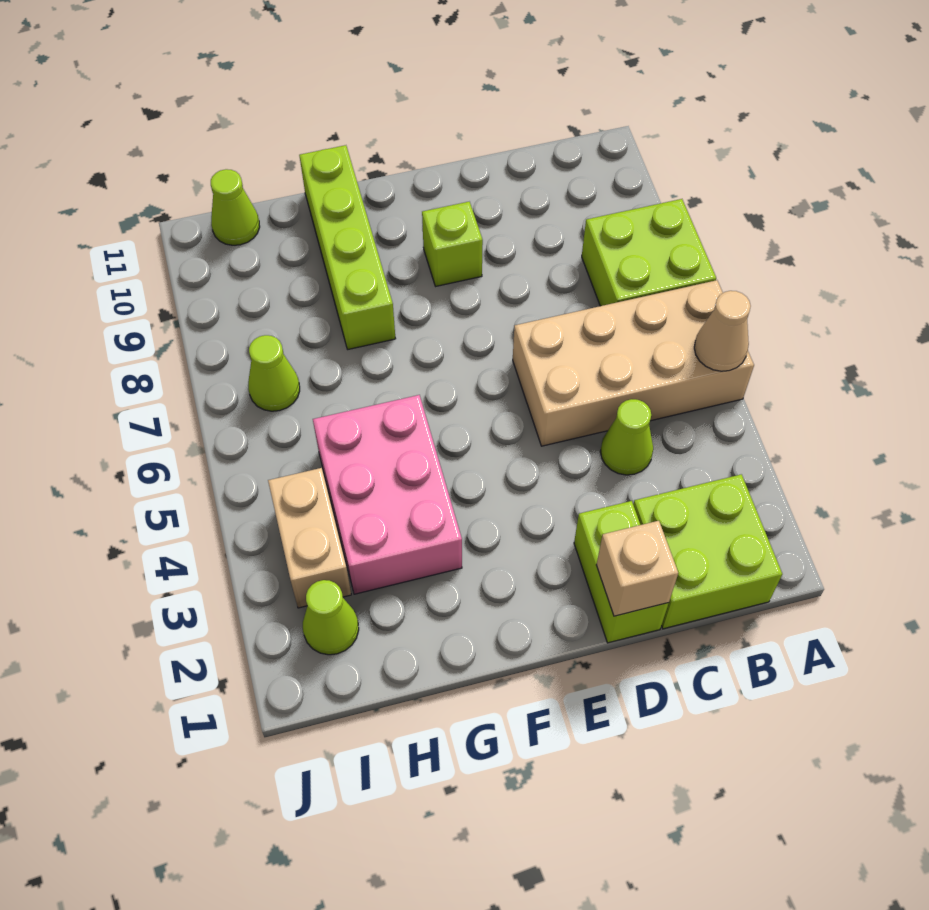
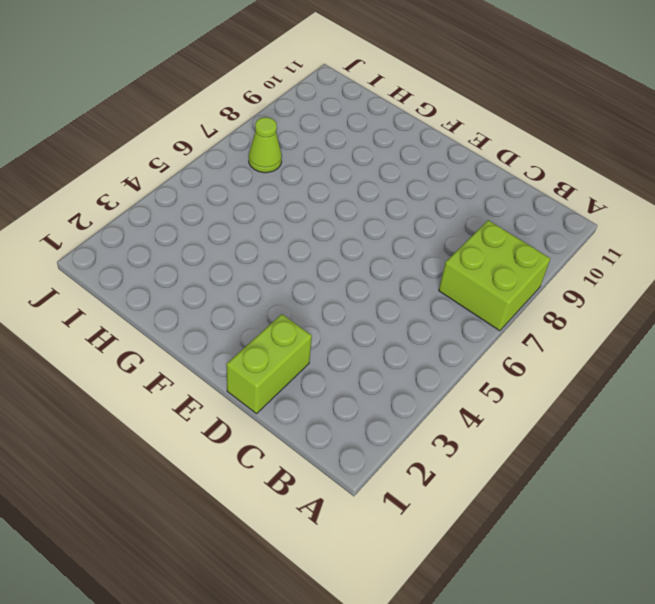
none -> tan brick A5:D6 level 1
none -> lime brick B1:C2 level 1
none -> lime cone C4 level 1

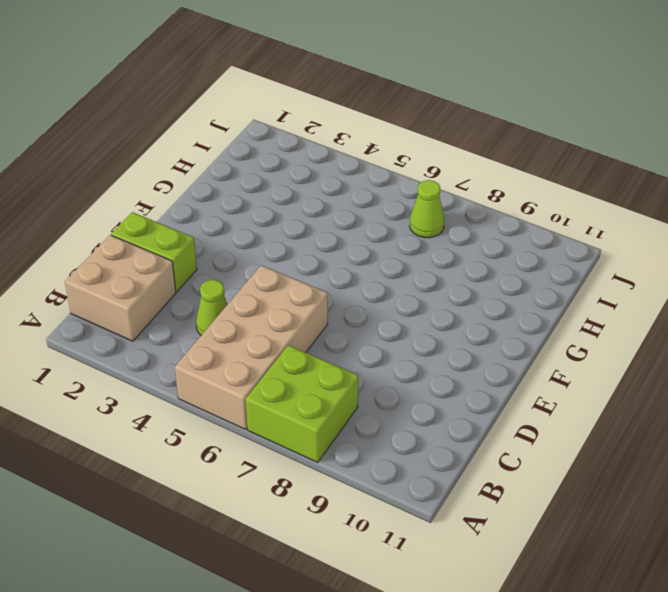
tan brick B1:C2 level 1 -> lime brick B1:C2 level 1
none -> lime brick E9 level 1
none -> pink brick G3:H5 level 1
none -> lime brick G8:G11 level 1

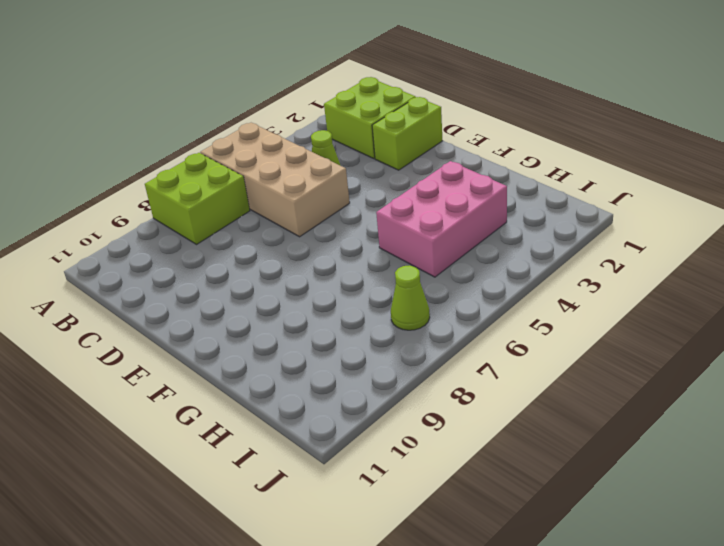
none -> lime brick E9 level 1
none -> lime brick G8:G11 level 1
none -> lime cone I2 level 1

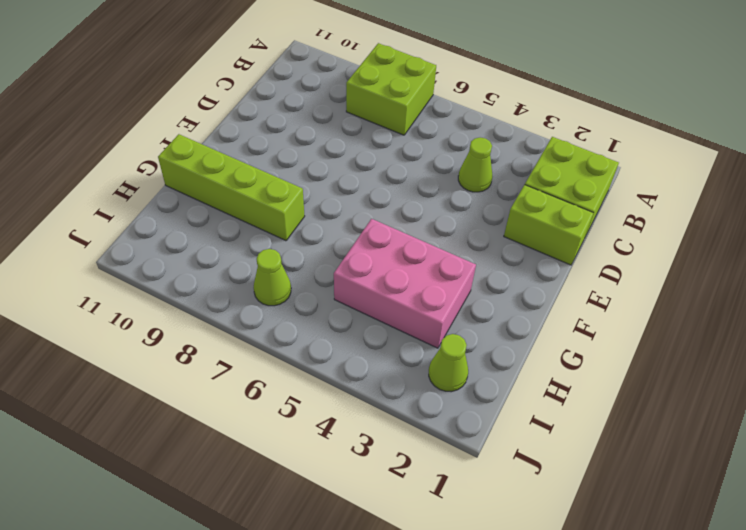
none -> tan brick A5:D6 level 1
none -> lime brick E9 level 1
none -> tan brick I3:I4 level 1

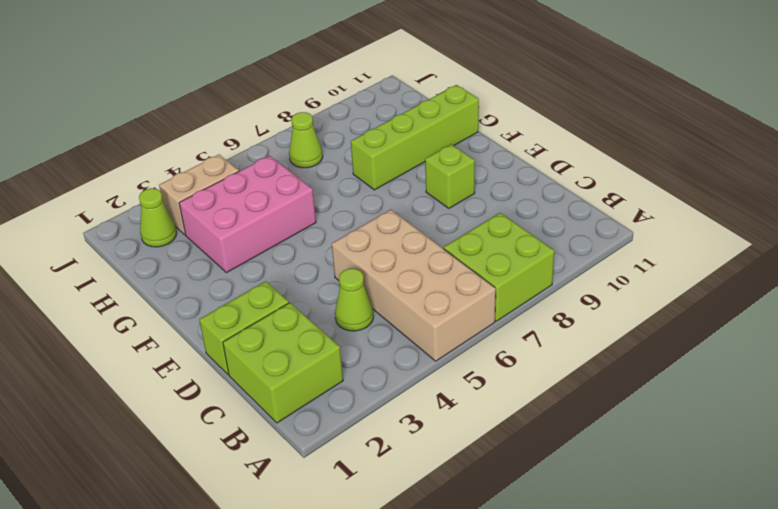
none -> lime cone I11 level 1
none -> tan cone A5 level 2
none -> tan brick D1 level 2

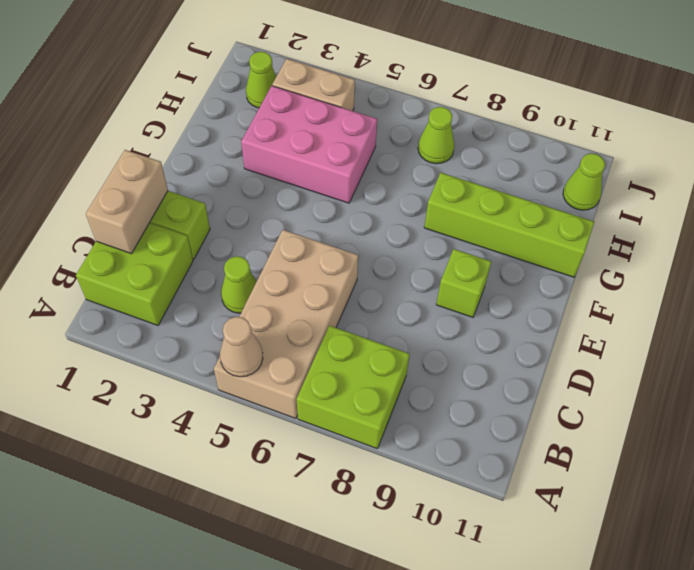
tan brick C1:D1 level 2 -> tan brick D1 level 2

